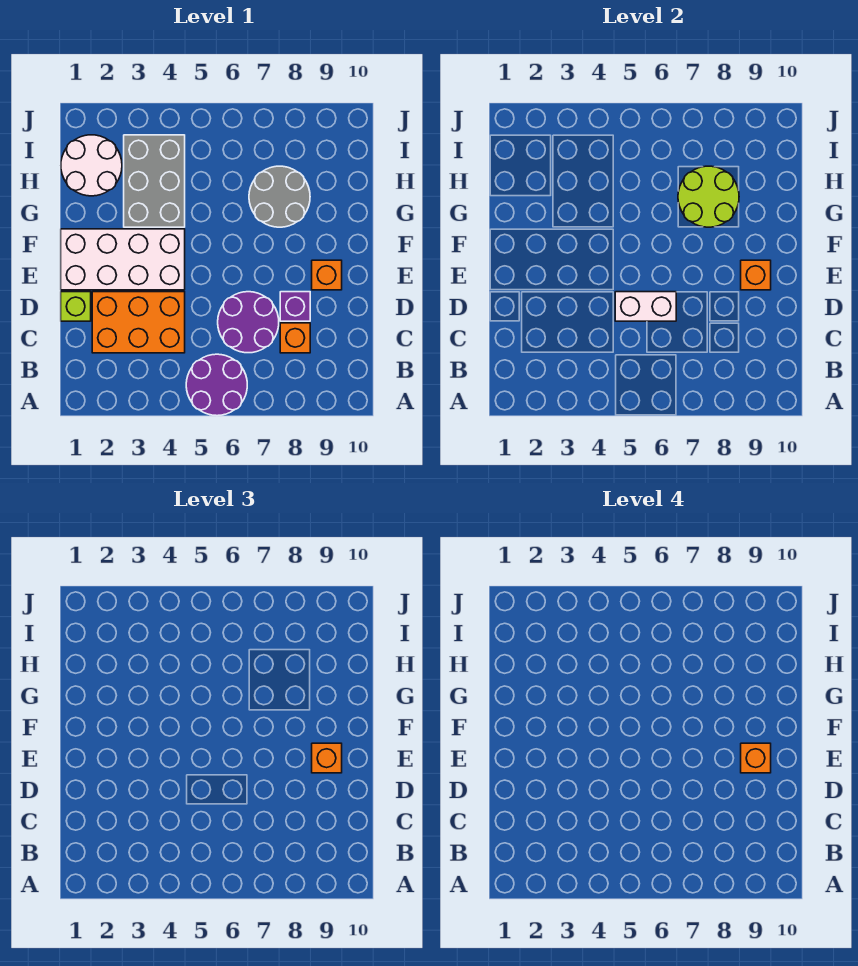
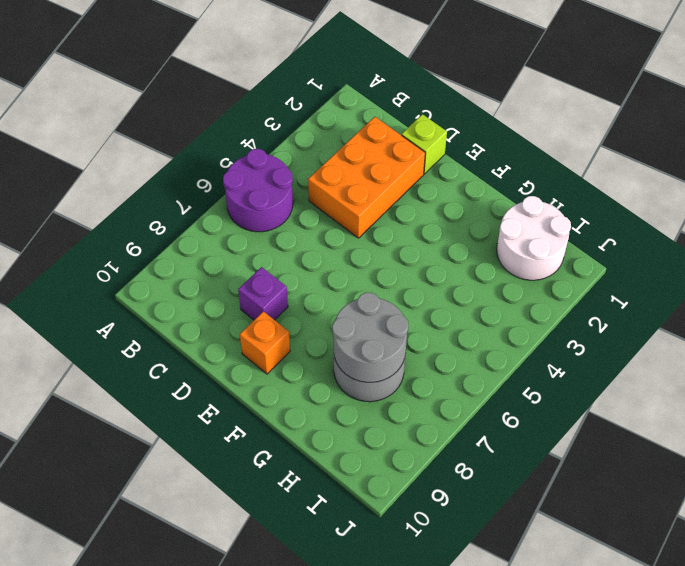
grey round brick G7:H8 level 2 -> lime round brick G7:H8 level 2
none -> purple round brick C6:D7 level 1
none -> orange brick C8 level 1
none -> white brick E1:F4 level 1

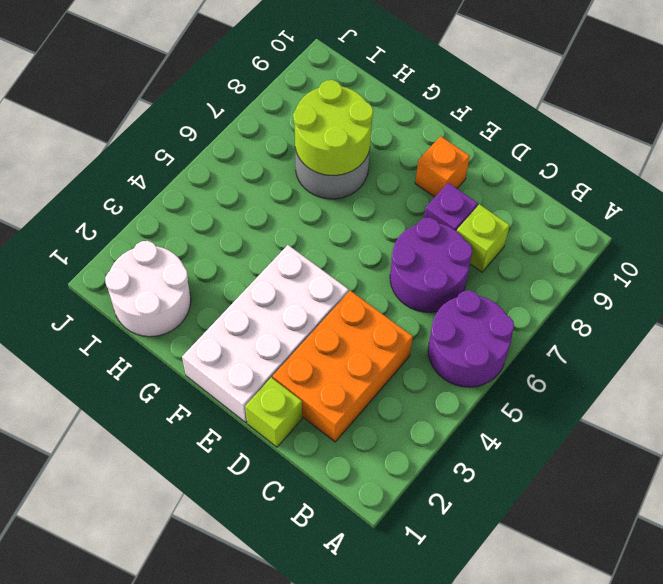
lime brick C8 level 1 -> orange brick C8 level 1
none -> grey brick G3:I4 level 1
none -> white brick D5:D6 level 2
none -> orange brick E9 level 2

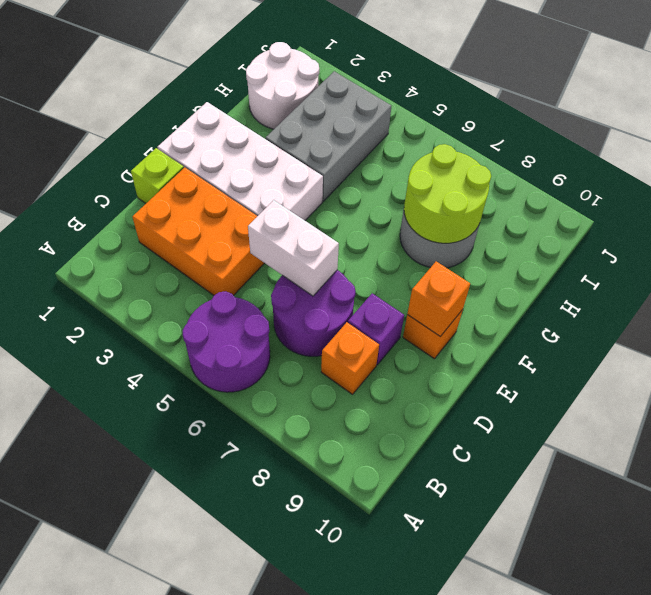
none -> orange brick E9 level 3
none -> orange brick E9 level 4

